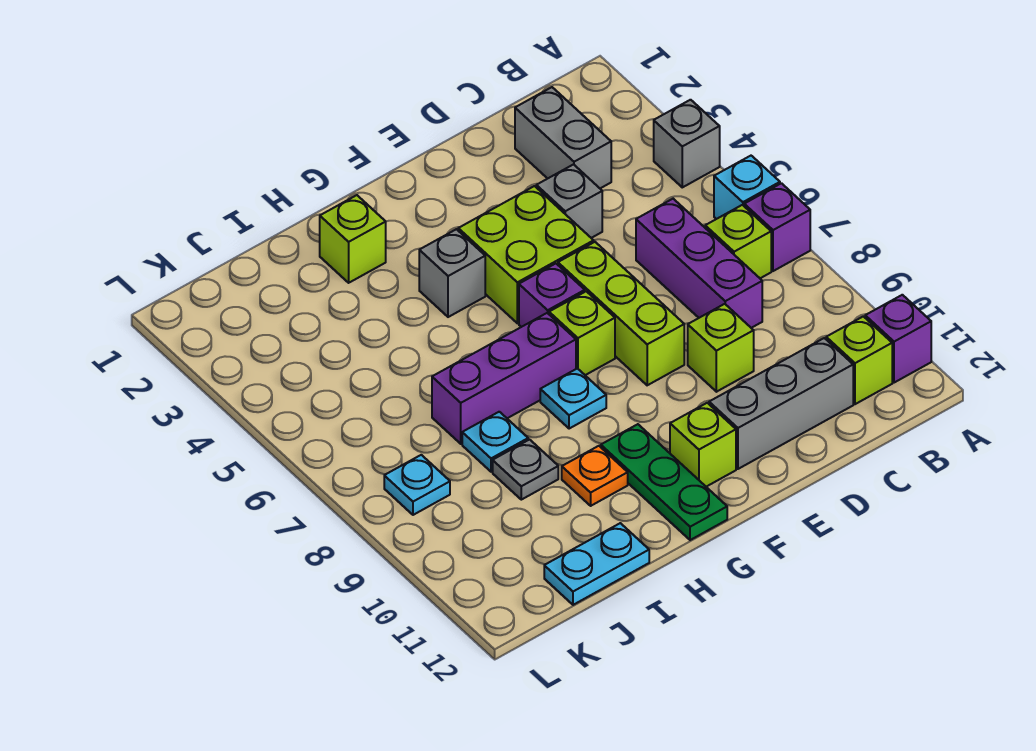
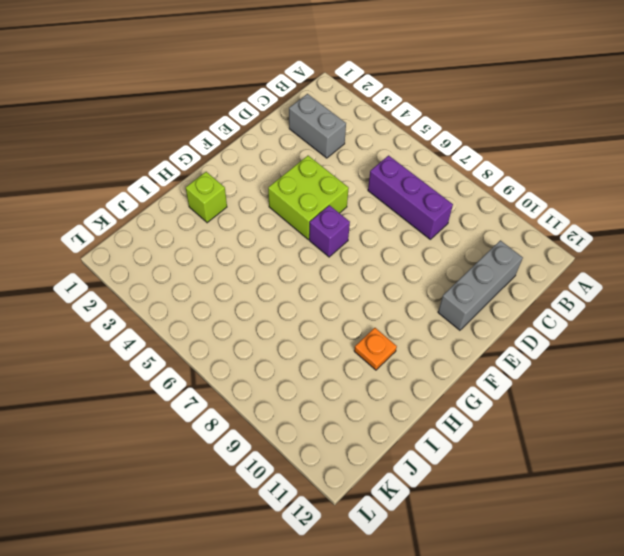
none -> grey brick A4 level 1
none -> cyan brick A6 level 1
none -> purple brick A7 level 1

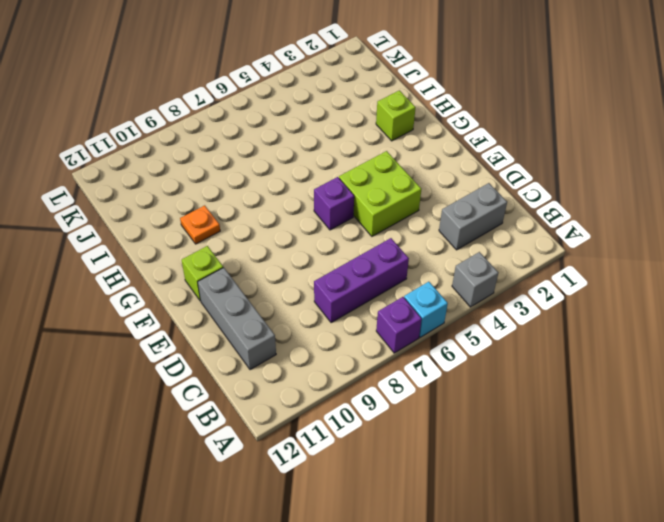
none -> purple brick A11 level 1
none -> lime brick B7 level 1
none -> lime brick B11 level 1

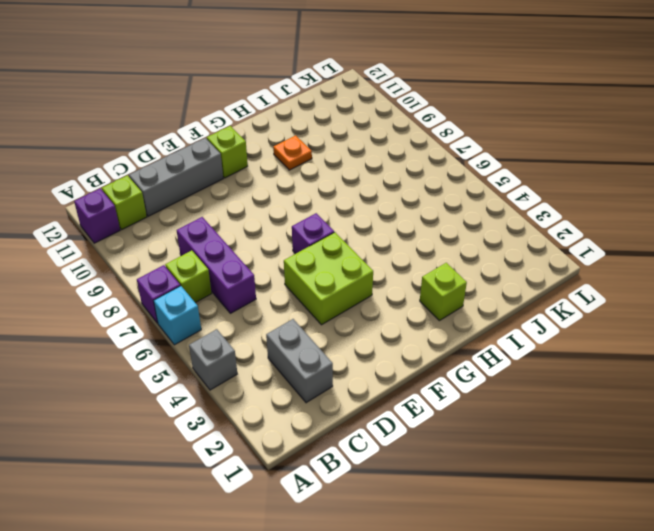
none -> grey brick D4 level 1
none -> lime brick D9 level 1
none -> lime brick E6:E8 level 1

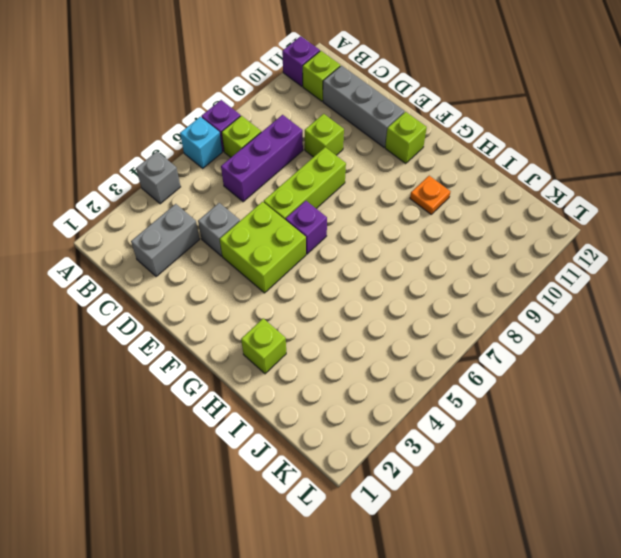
none -> lime brick F7 level 1
none -> grey brick G4 level 1
none -> purple brick G7:I7 level 1

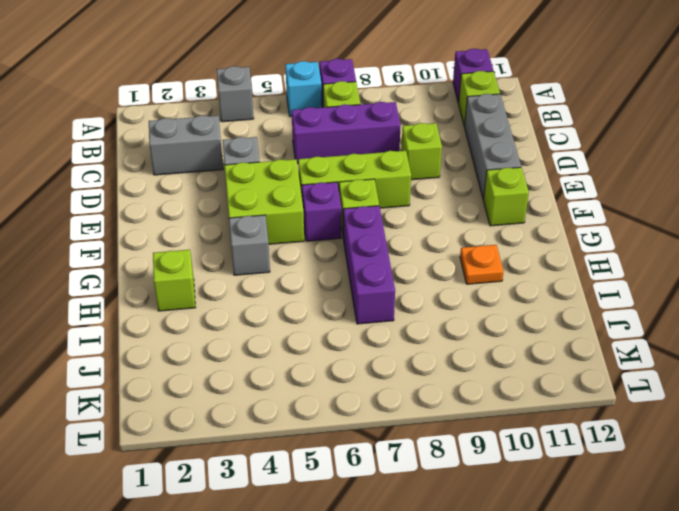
none -> cyan plate G8 level 1
none -> green plate G10:G12 level 1
none -> cyan plate I8 level 1

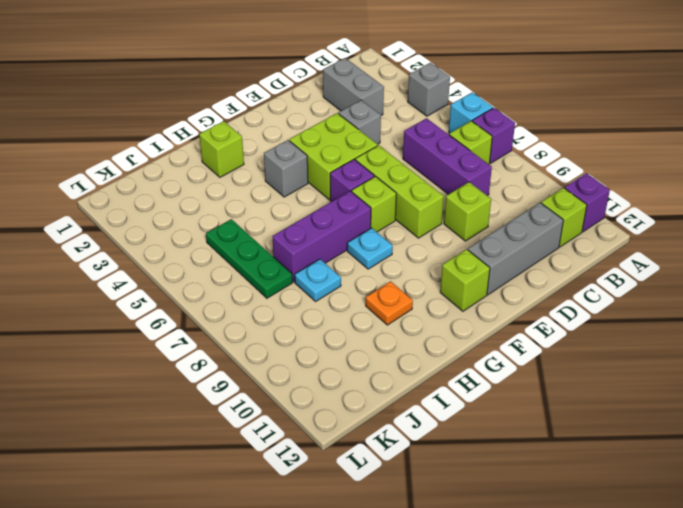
green plate J5:J7 level 1 -> green plate G10:G12 level 1
none -> grey plate I9 level 1
none -> cyan plate I12:J12 level 1
none -> cyan plate K8 level 1

